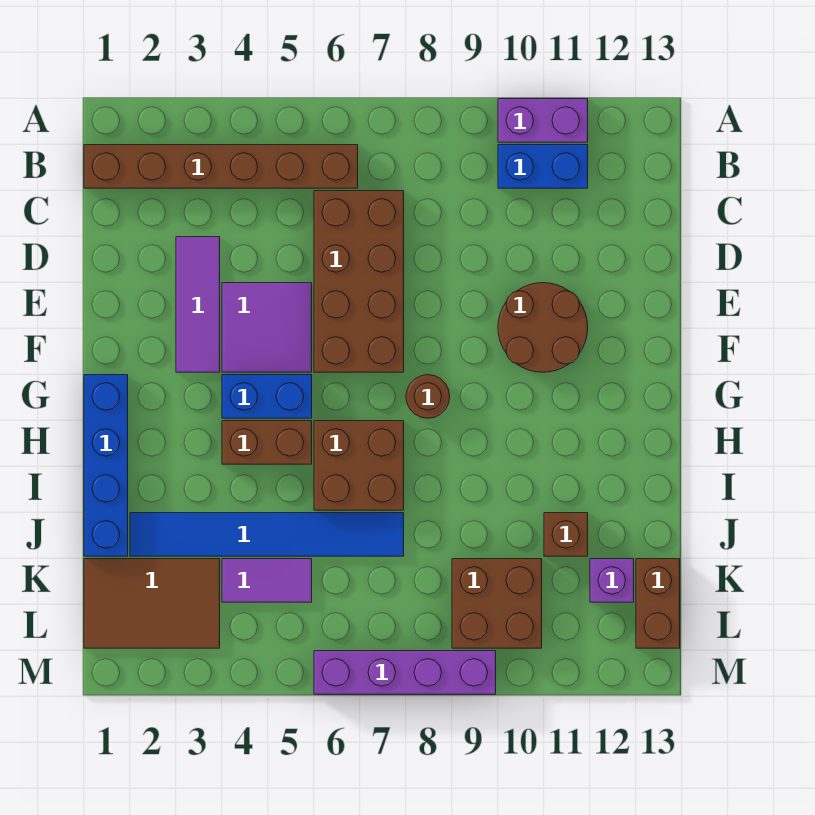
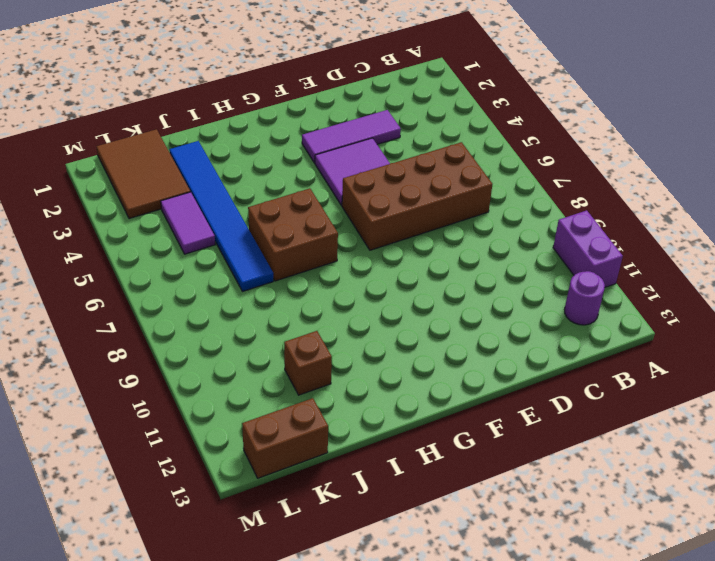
purple round brick B12 level 1 -> none
none -> brown brick B1:B6 level 1
none -> blue brick B10:B11 level 1
none -> brown round brick E10:F11 level 1

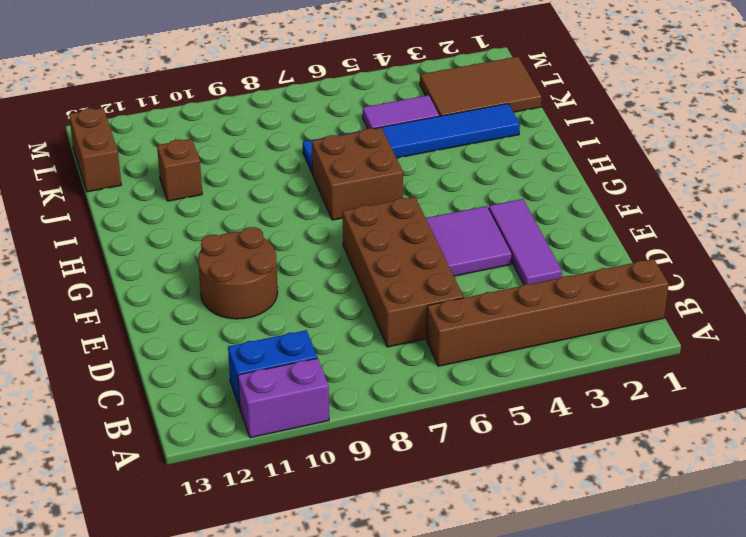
none -> blue brick G1:J1 level 1
none -> blue brick G4:G5 level 1
none -> brown round brick G8 level 1

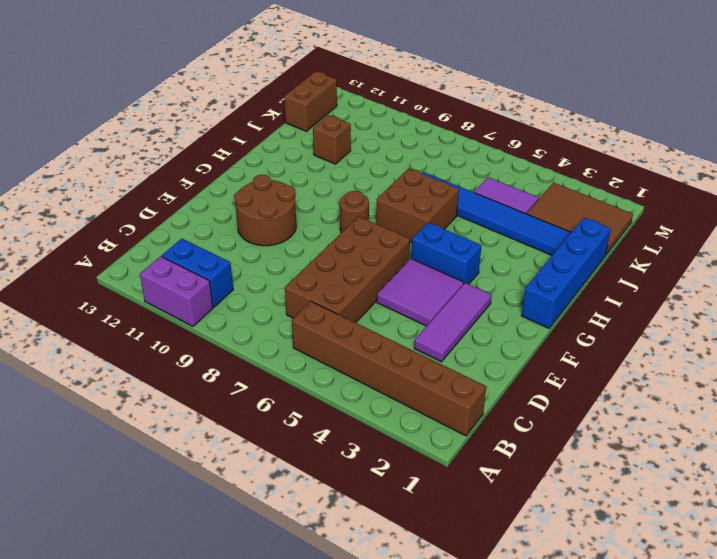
none -> brown brick H4:H5 level 1
none -> brown brick K9:L10 level 1
none -> purple brick K12 level 1

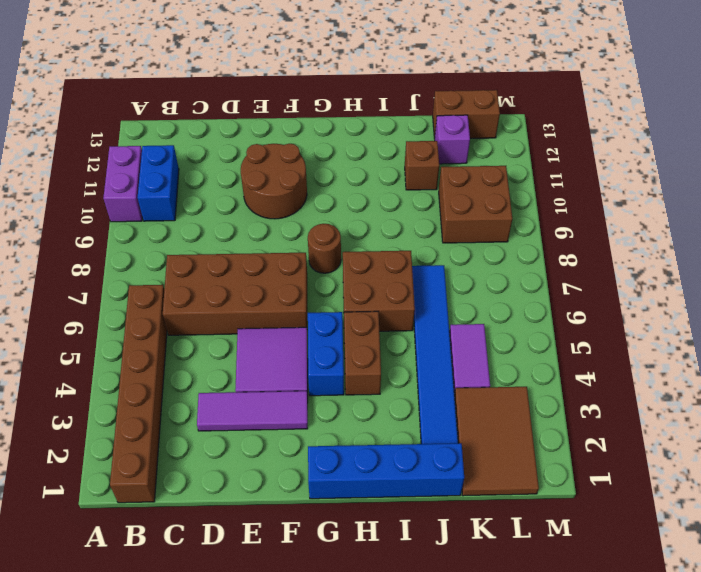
none -> purple brick M6:M9 level 1

